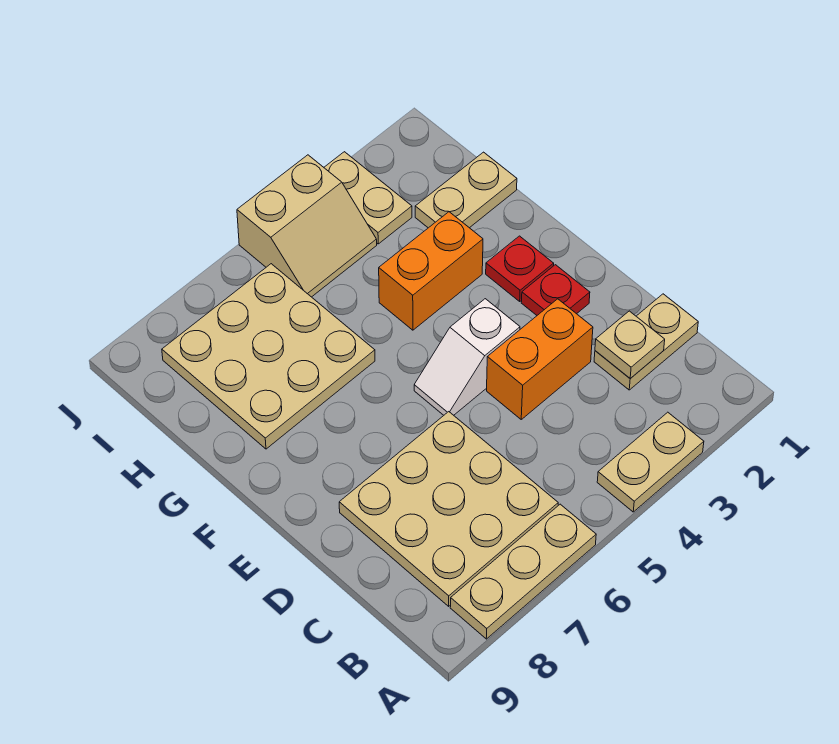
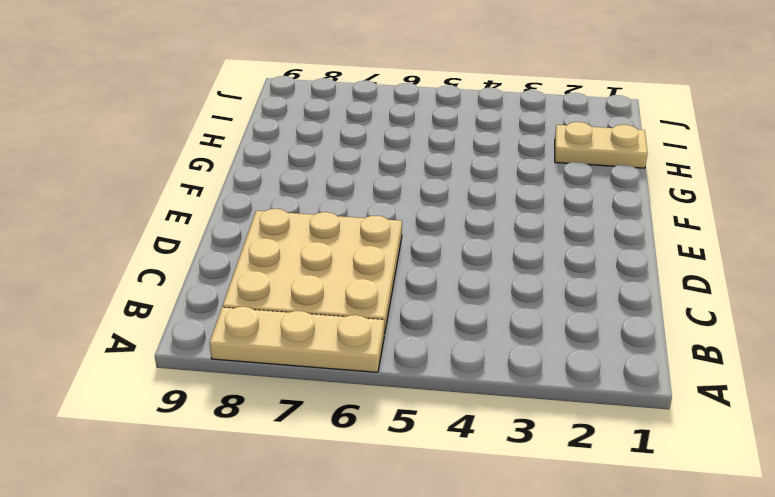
none -> tan plate A3:A4 level 1
none -> tan plate C1:C2 level 1
none -> orange brick D3:D4 level 1

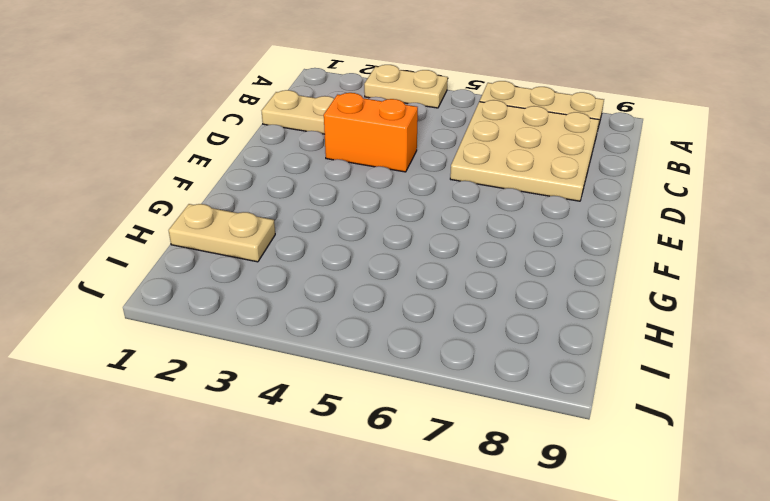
none -> red plate E2 level 1
none -> white slope E4:E5 level 1 top 4
none -> red plate F2 level 1

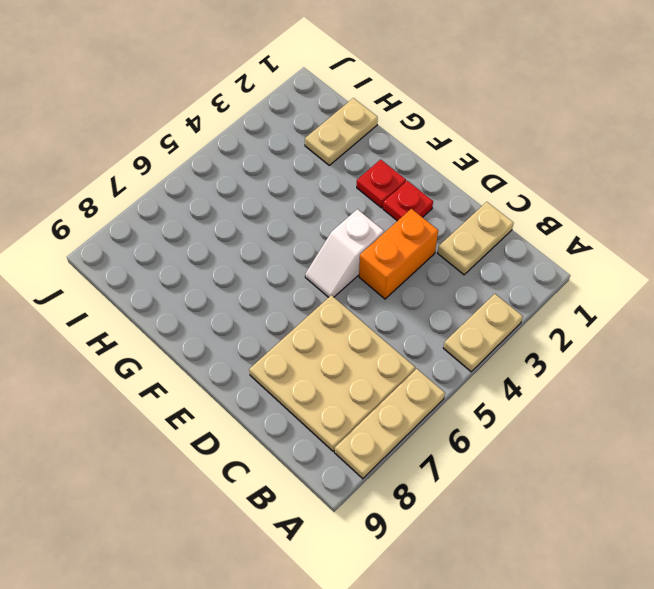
none -> orange brick G3:G4 level 1
none -> tan plate G6:I8 level 1
none -> tan plate I3:J3 level 1

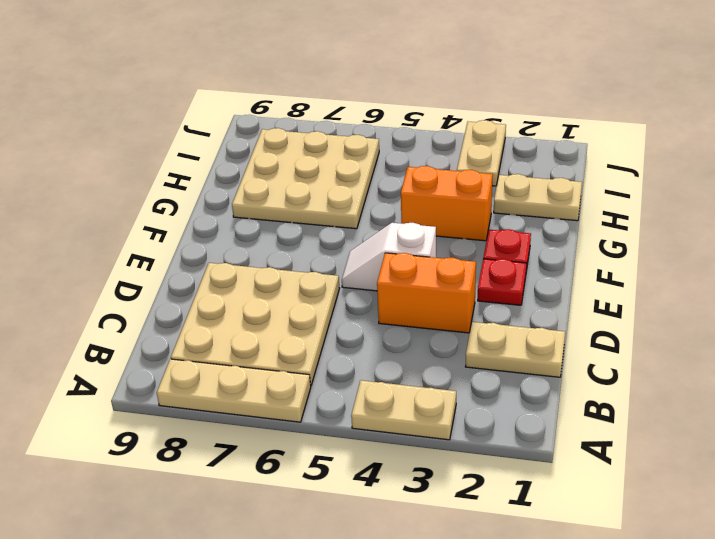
none -> tan slope I4:J5 level 1 top J
none -> tan plate C2 level 2

